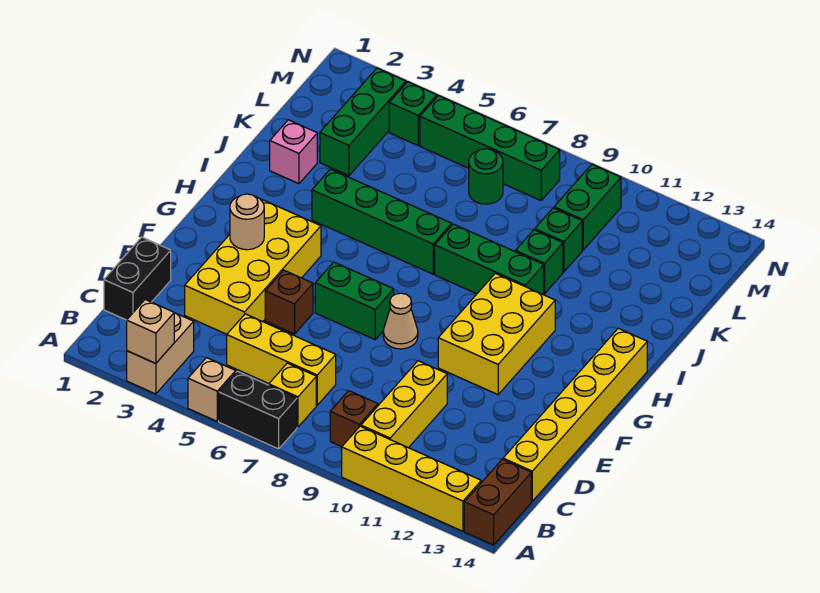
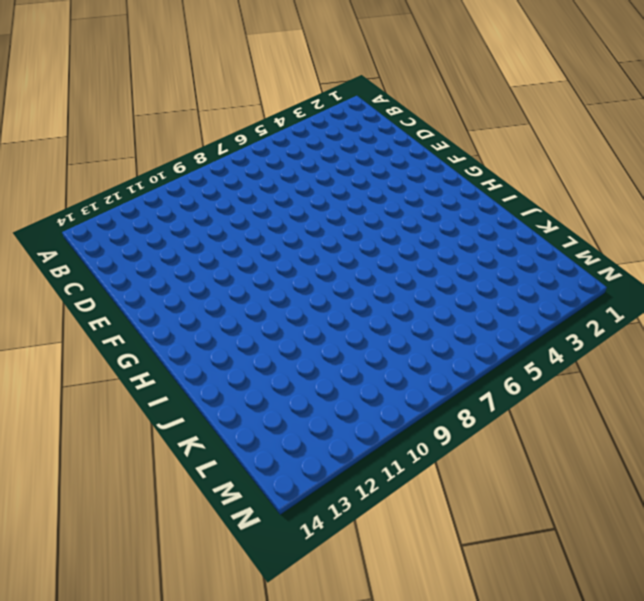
none -> tan brick A3:B3 level 1
none -> tan brick A5 level 1
none -> black brick A6:A7 level 1

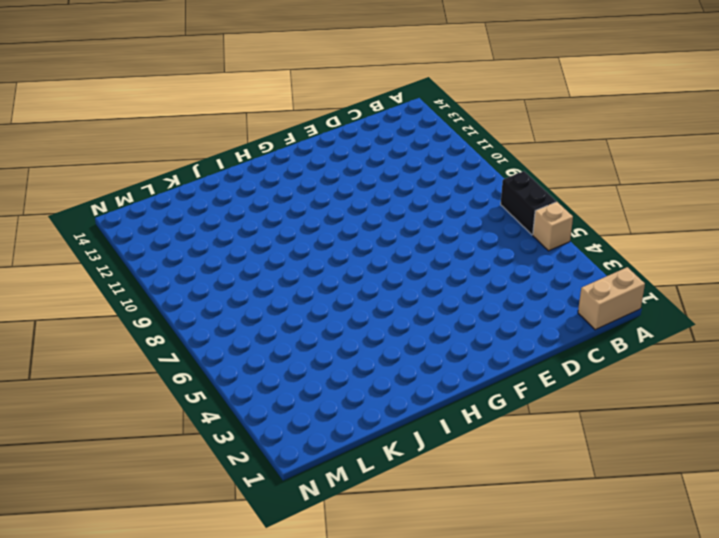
tan brick A1:B1 level 1 -> tan brick A3:B3 level 1
none -> yellow brick A10:A13 level 1
none -> brown brick A14:B14 level 1
none -> yellow brick B7 level 1

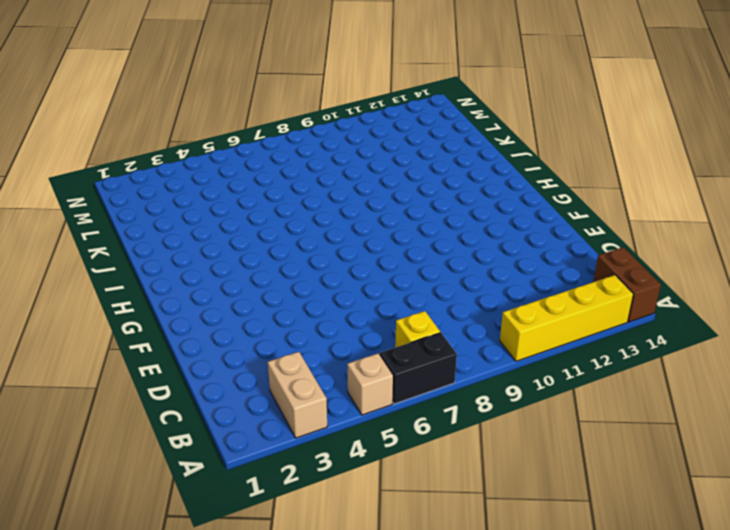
none -> brown brick B9 level 1
none -> yellow brick B10:D10 level 1
none -> black brick C1:D1 level 1

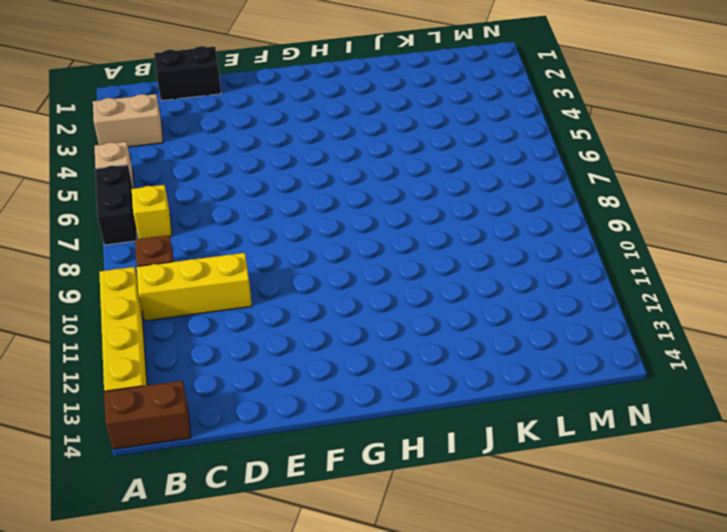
none -> yellow brick C5:C7 level 1
none -> yellow brick C14:H14 level 1
none -> yellow brick D3:G4 level 1

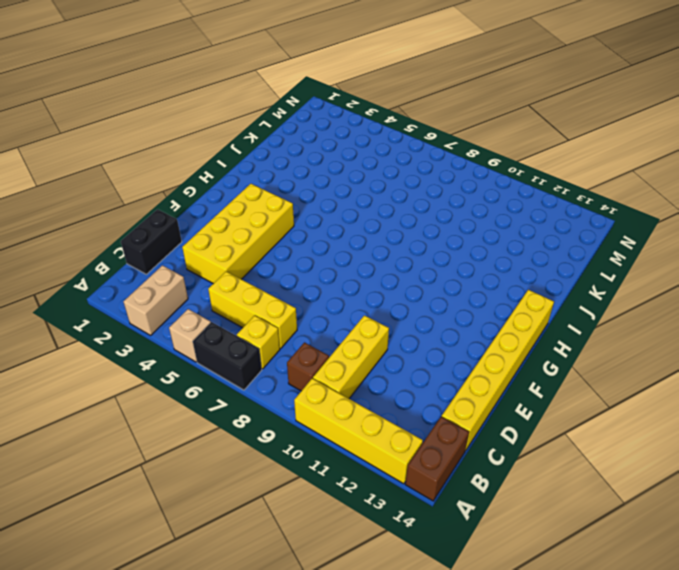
none -> brown brick E5 level 1
none -> green brick F6:F7 level 1
none -> tan cone F8 level 1

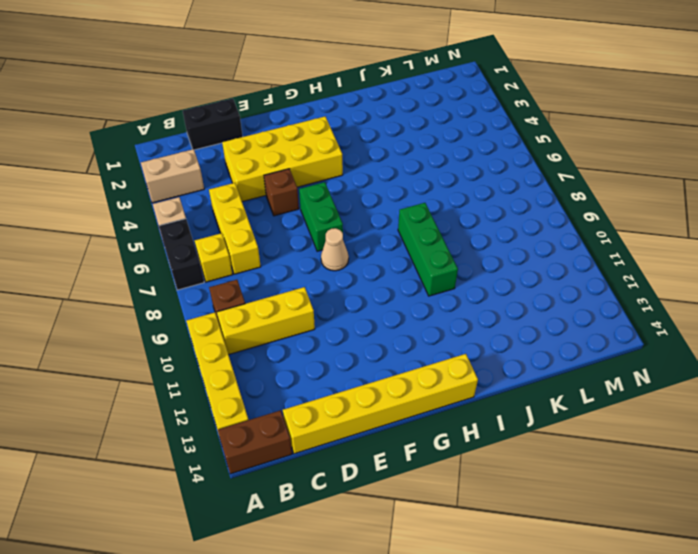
none -> yellow brick F10:H11 level 1
none -> green brick I4:I7 level 1
none -> pink brick J2 level 1

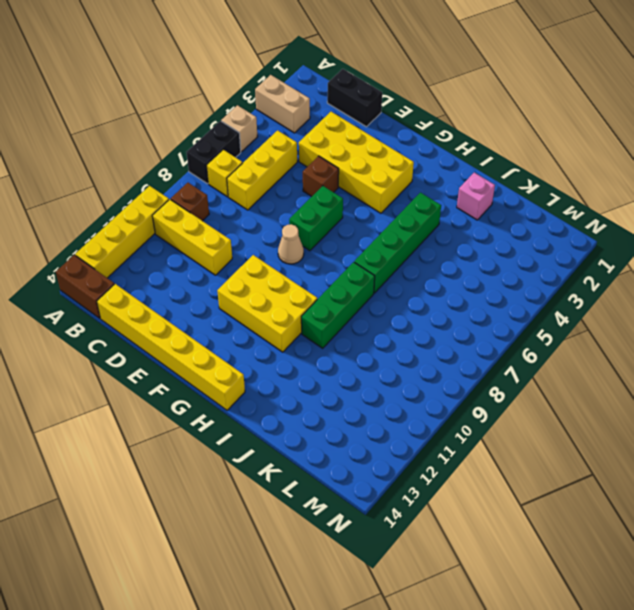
none -> green brick J10 level 1
none -> green brick K3:M3 level 1
none -> green brick K10 level 1

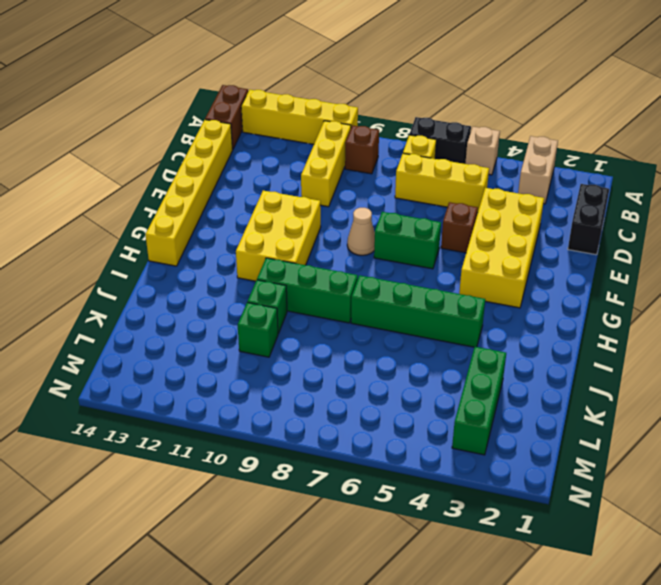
none -> pink brick J2 level 1
none -> green round brick L7 level 1
none -> green brick L10:M10 level 1

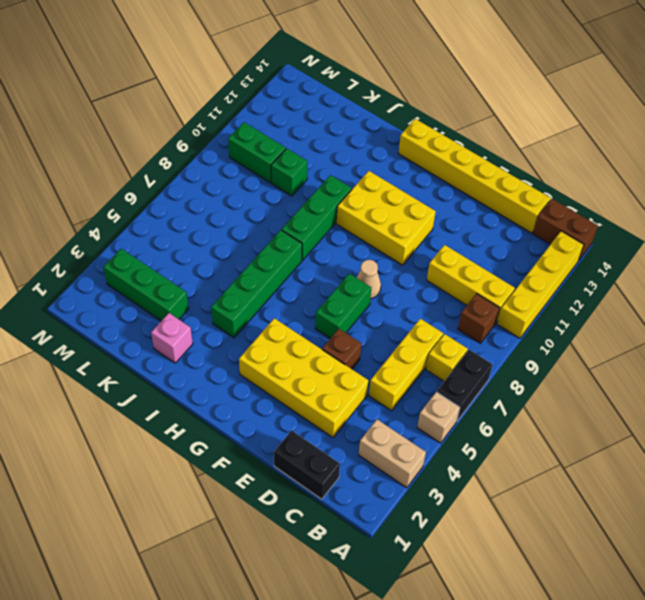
none -> green brick J10 level 1
none -> green round brick L7 level 1
none -> green brick M4 level 1

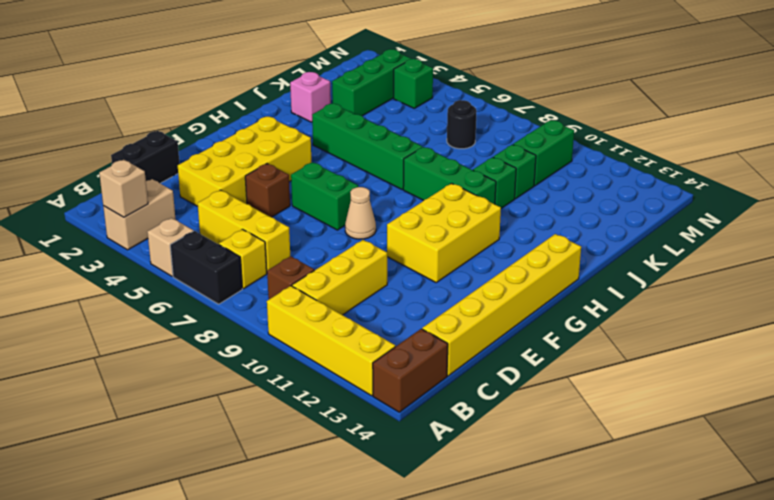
black round brick L7 level 1 -> green round brick L7 level 1
none -> green brick M5:M8 level 1
none -> tan round brick F3 level 2

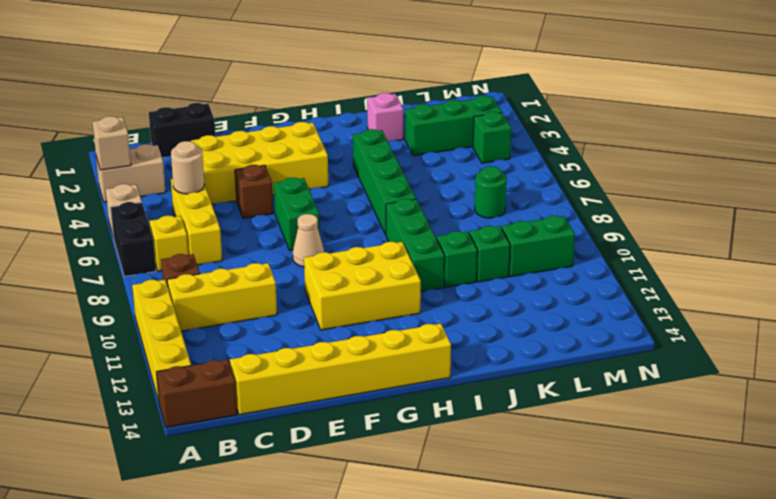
tan round brick C5 level 2 -> tan round brick F3 level 2
none -> green brick M5:M8 level 1

